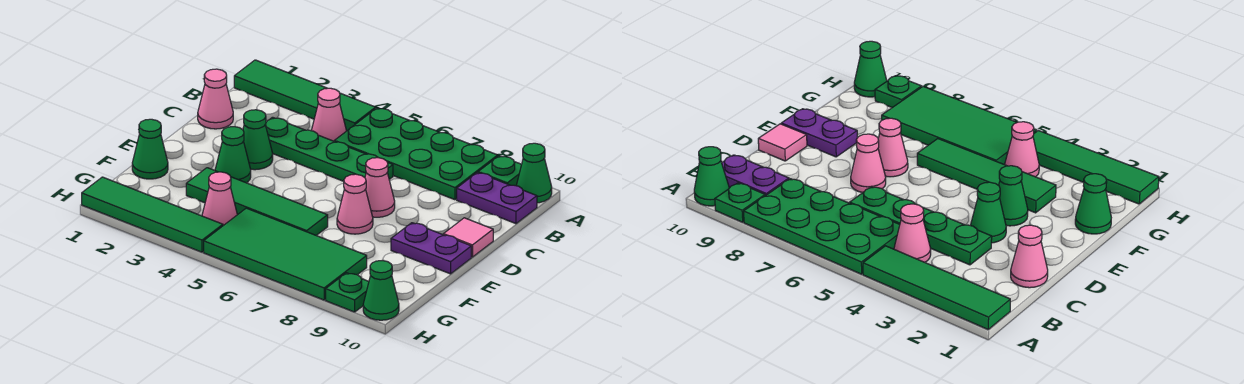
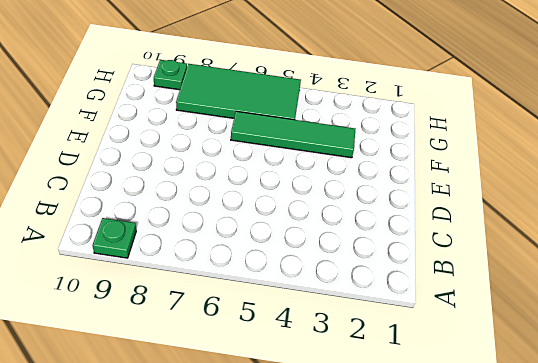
none -> green tile A1:A4 level 1
none -> green plate A5:B8 level 1
none -> green cone A10 level 1

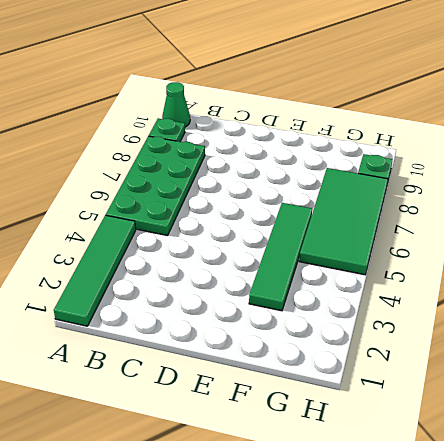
none -> pink cone B4 level 1
none -> purple plate B9:B10 level 1
none -> pink cone C1 level 1

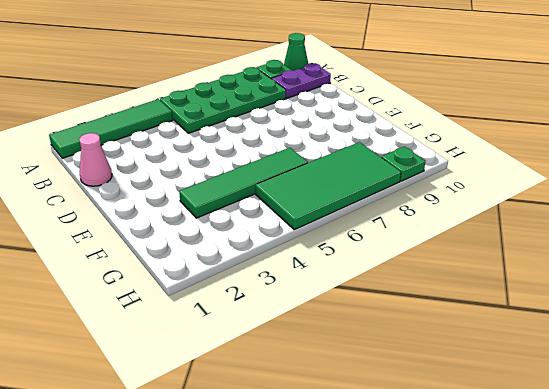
none -> pink cone B4 level 1
none -> green plate C3:C6 level 1
none -> green cone D3 level 1

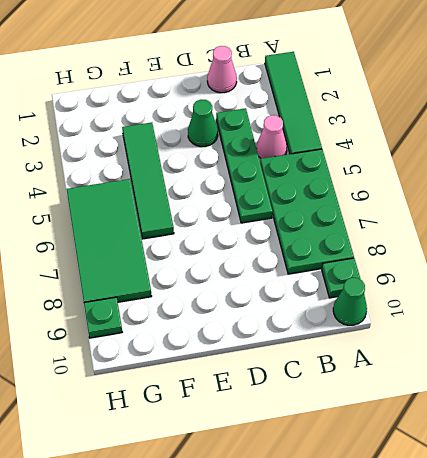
none -> purple plate B9:B10 level 1
none -> pink cone D7 level 1
none -> pink tile D10 level 1

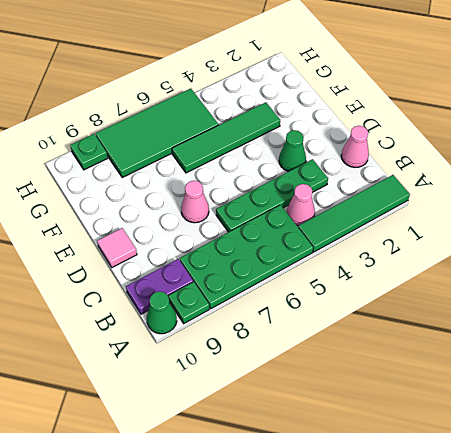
none -> green cone E3 level 1
none -> pink cone E7 level 1
none -> purple plate E9:E10 level 1

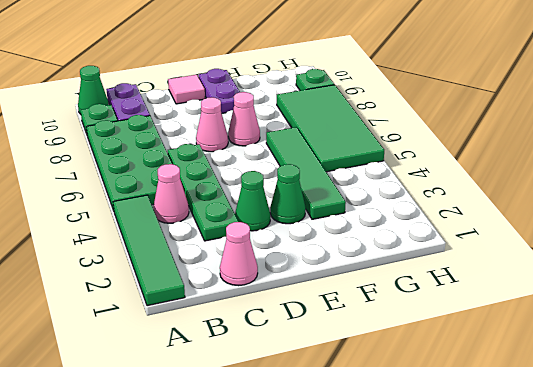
none -> green cone F1 level 1
none -> pink cone G4 level 1
none -> green tile H1:H4 level 1

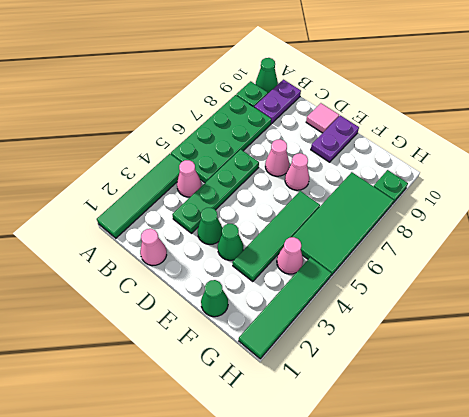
none -> green cone H10 level 1

